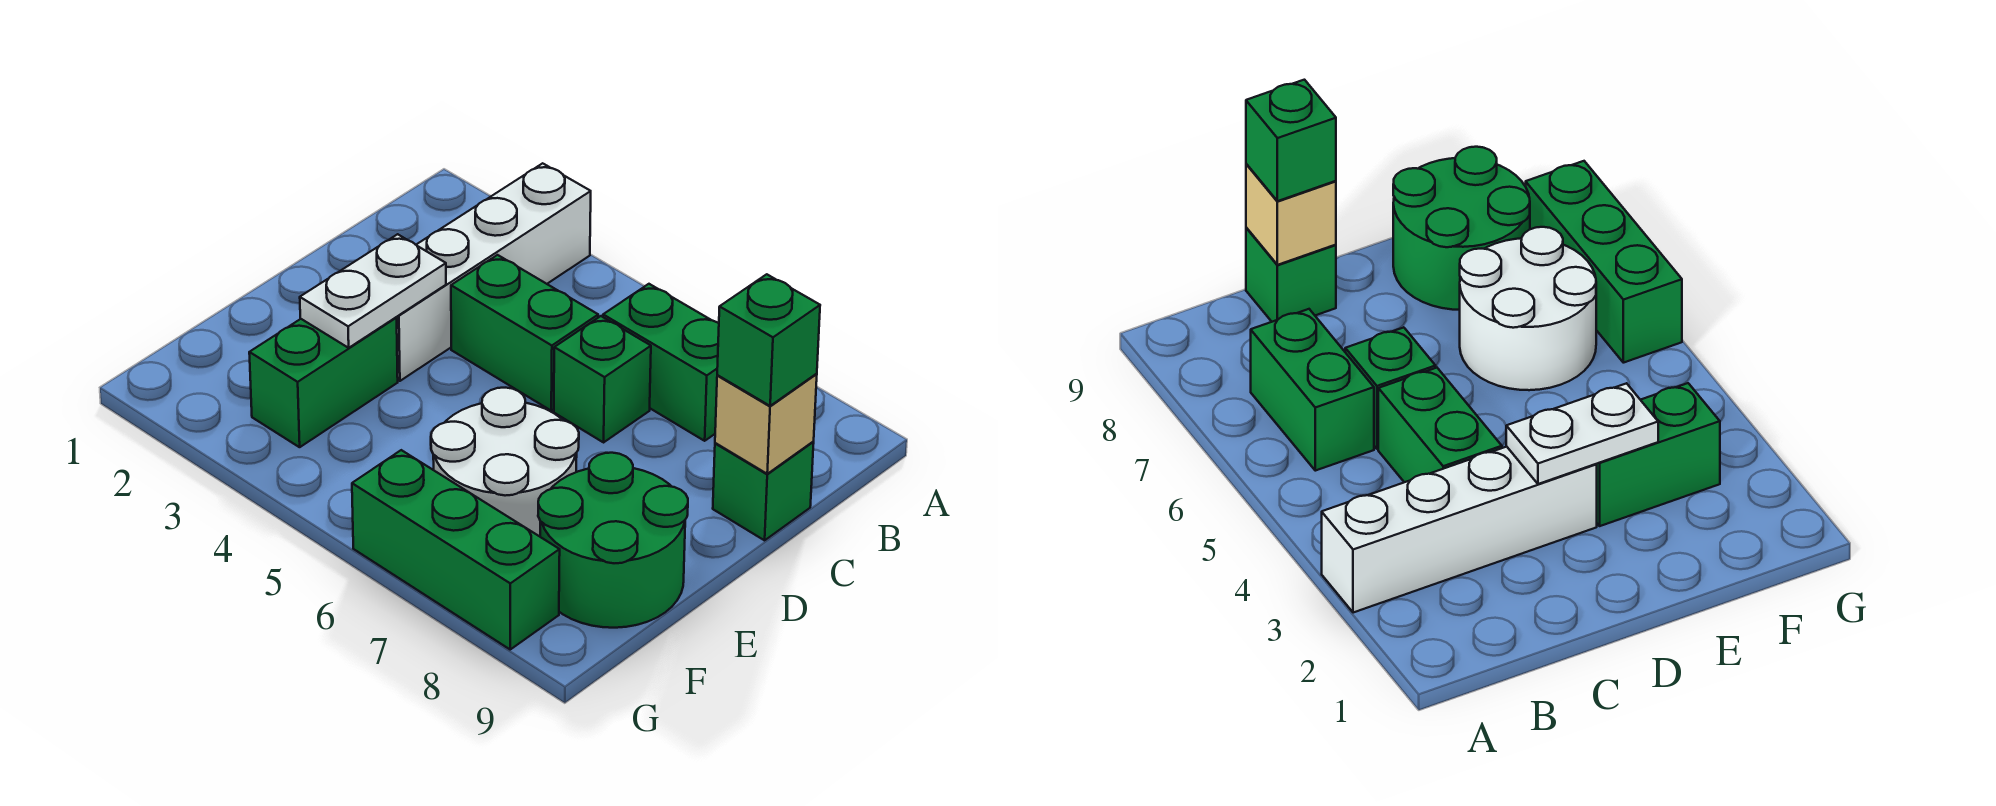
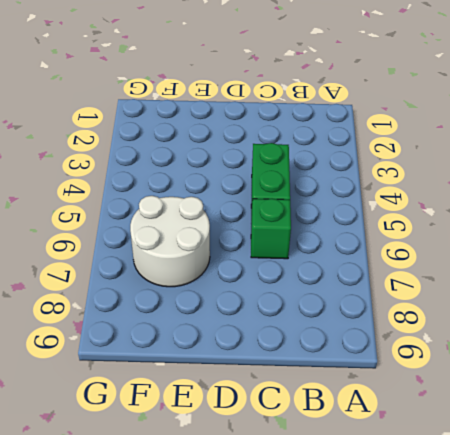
none -> white brick A3:D3 level 1
none -> green brick B6:B7 level 1
none -> green brick C9 level 1

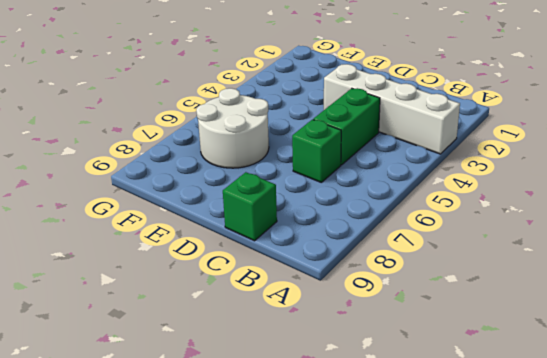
none -> green brick B6:B7 level 1
none -> green brick E3:F3 level 1
none -> green round brick E8:F9 level 1

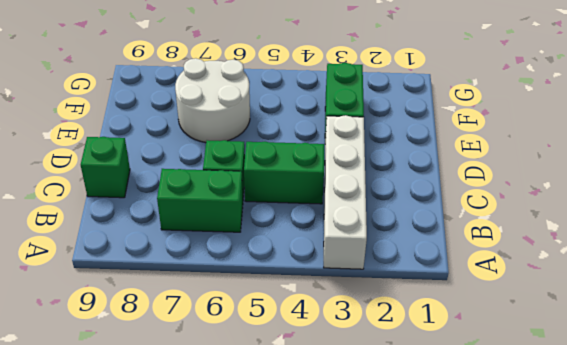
none -> green round brick E8:F9 level 1
none -> green brick G6:G8 level 1
none -> tan brick C9 level 2

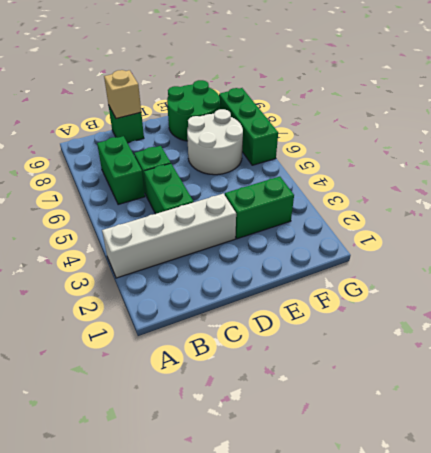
none -> white plate D3:E3 level 2
none -> green brick C9 level 3

